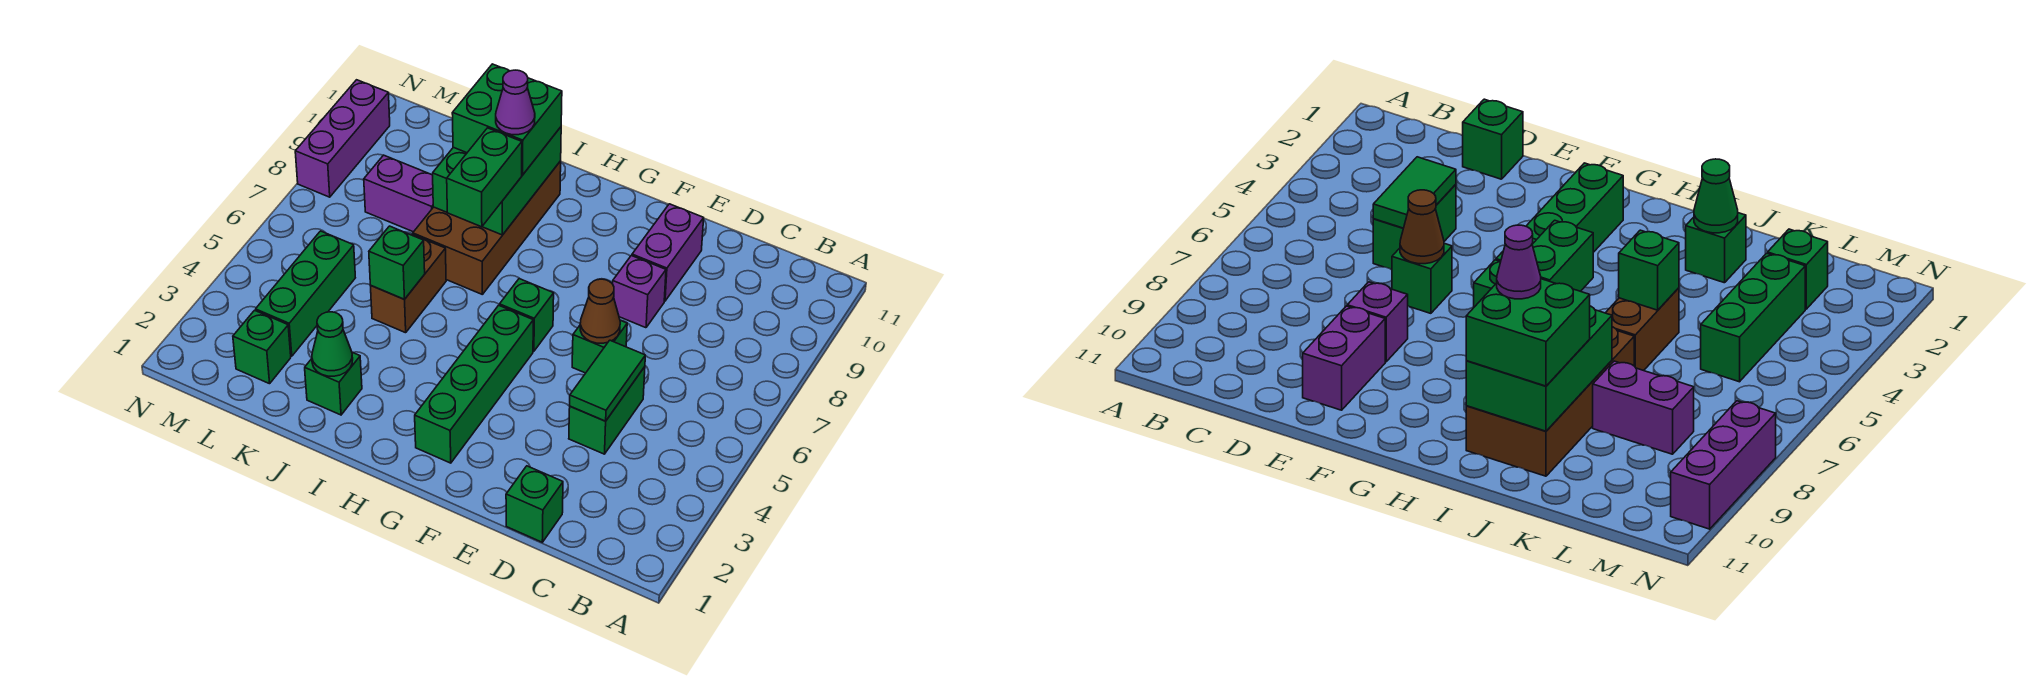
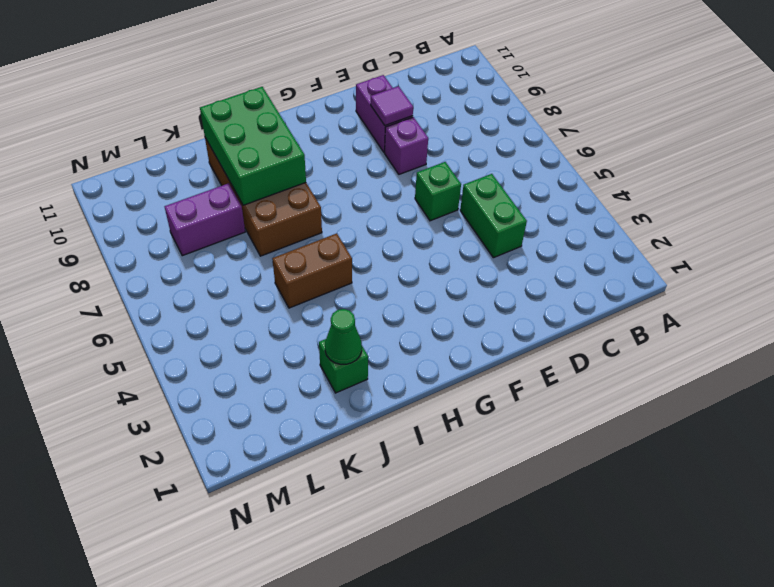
purple tile E9 level 2 -> none
brown brick I5:J5 level 1 -> brown brick J5:J6 level 1
none -> green brick D1 level 1
none -> green brick G2:G5 level 1
none -> green brick G6 level 1

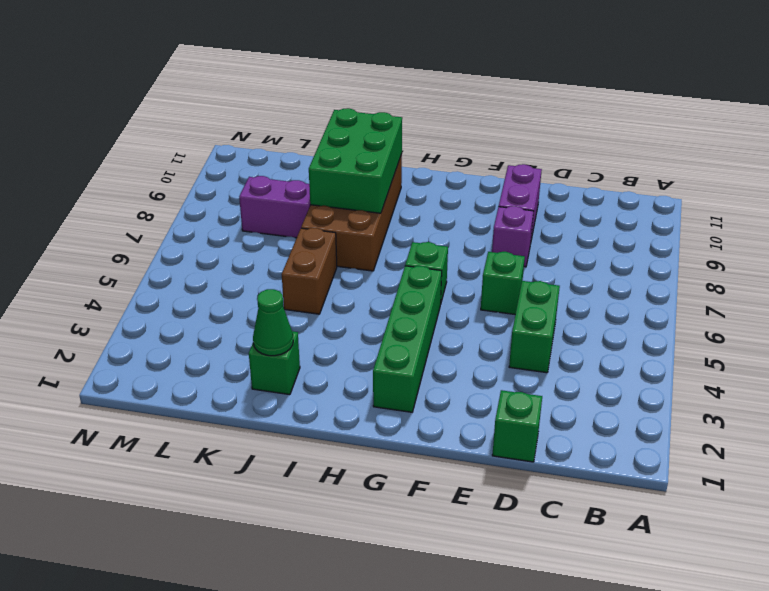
none -> green brick L2 level 1
none -> green brick L3:L5 level 1
none -> purple brick N8:N10 level 1

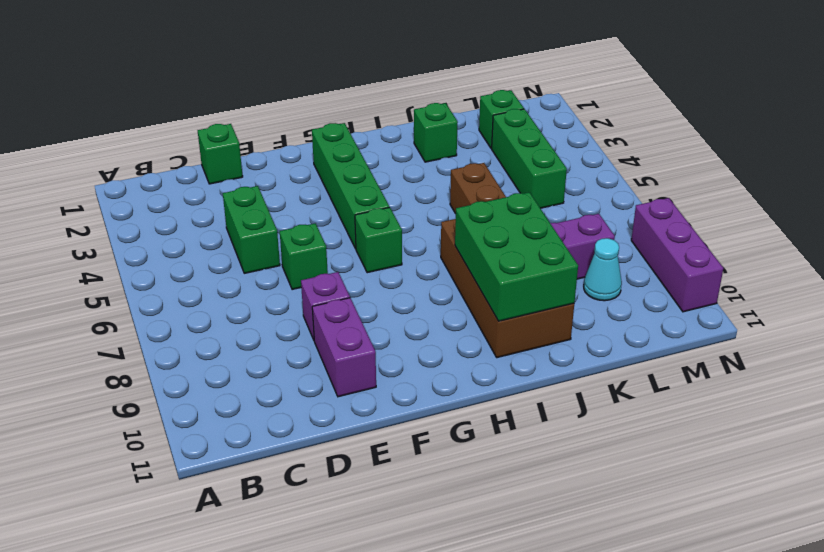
cyan cone L9 level 1 -> none
none -> green tile D4:D5 level 2
none -> brown cone E6 level 2
none -> green cone J2 level 2

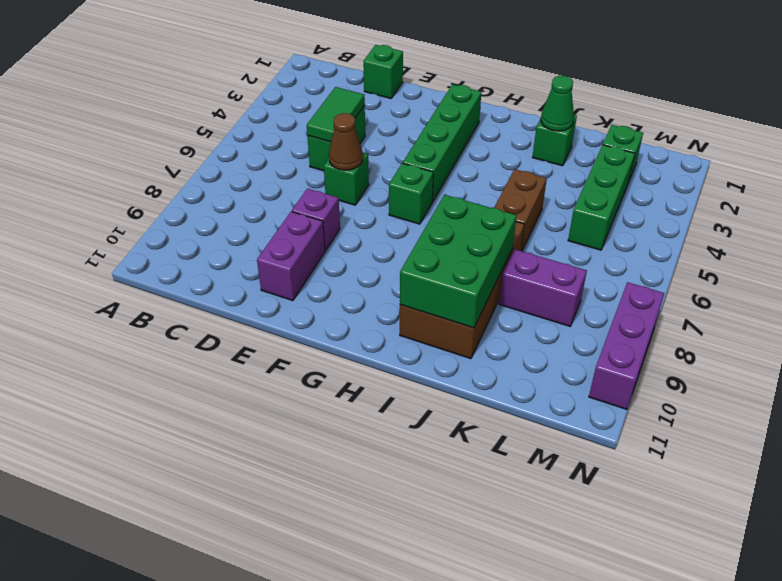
none -> green brick J5 level 2
none -> green brick I7:I8 level 3
none -> green brick I9:J10 level 3

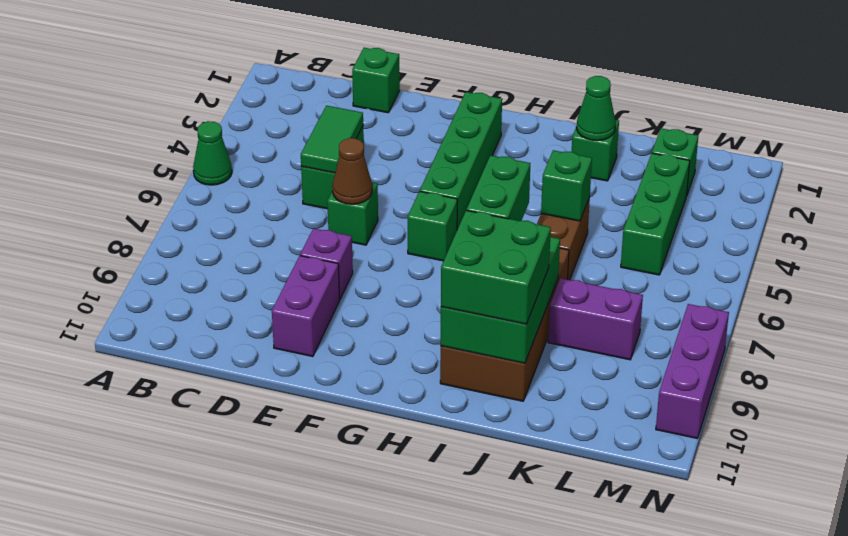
green cone A5 level 1 -> none
none -> purple cone I9 level 4

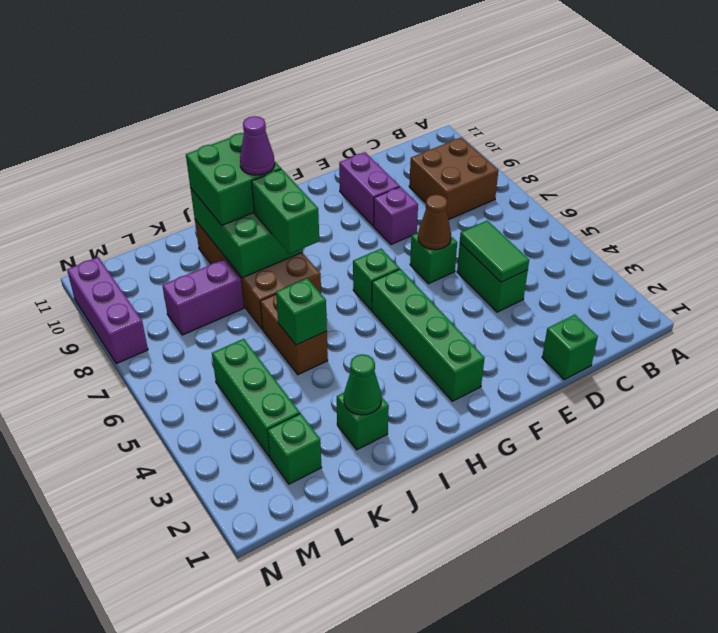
brown brick B8:C9 level 1 -> none

